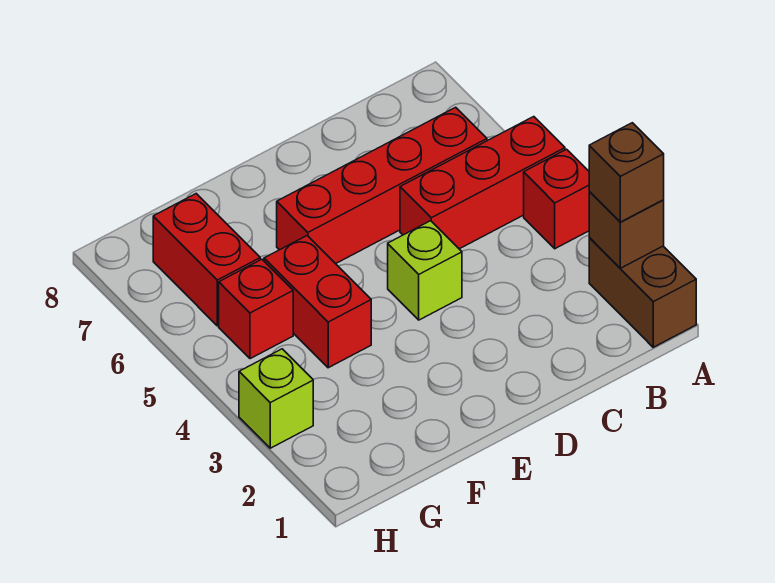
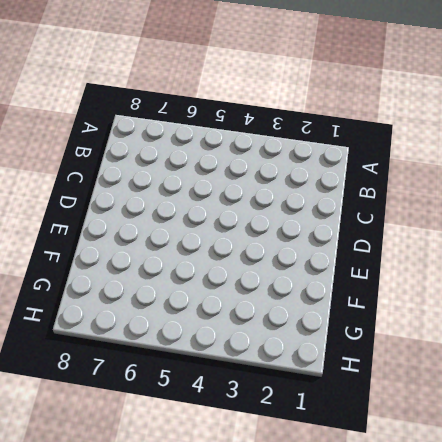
none -> brown brick A1:A2 level 1
none -> red brick A4 level 1

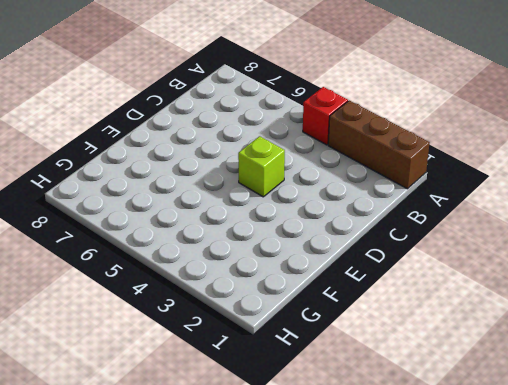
brown brick A1:A3 level 1 -> brown brick A1:A2 level 1
none -> red brick A5:C5 level 1
none -> red brick B6:E6 level 1

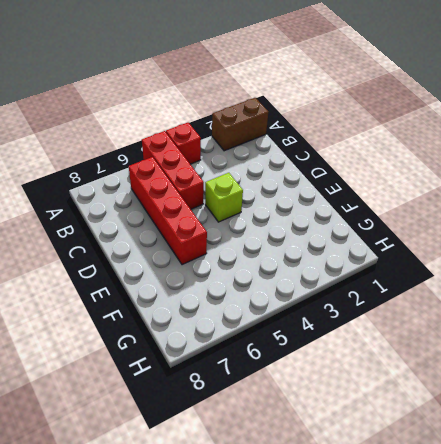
none -> red brick F4:F5 level 1
none -> red brick G5 level 1

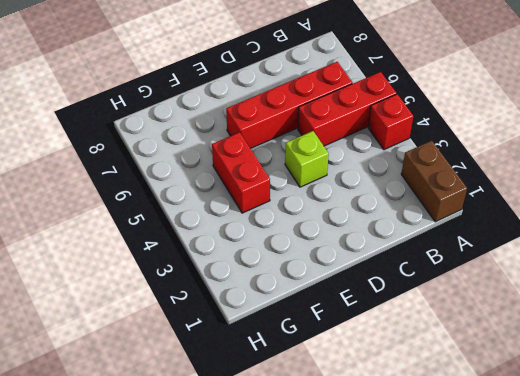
none -> red brick G5 level 1
none -> red brick G6:G7 level 1

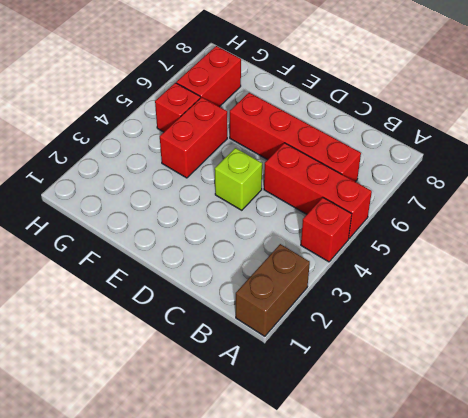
none -> lime brick H3 level 1
none -> brown brick A2 level 2

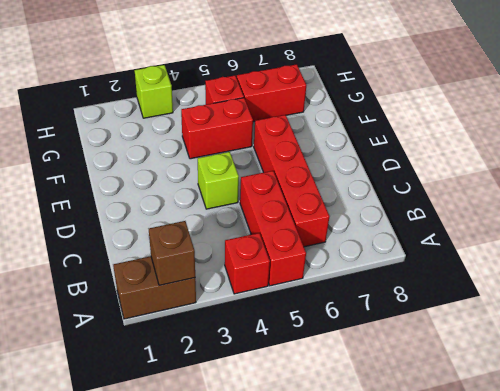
none -> brown brick A2 level 3

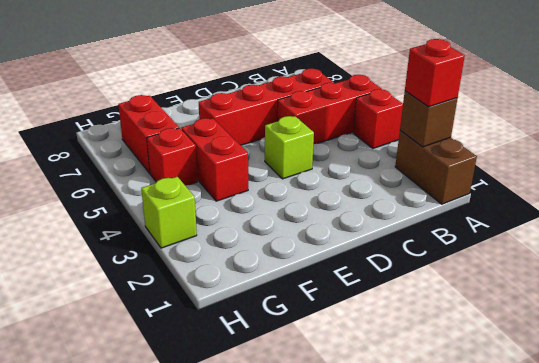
red brick A2 level 3 -> brown brick A2 level 3

